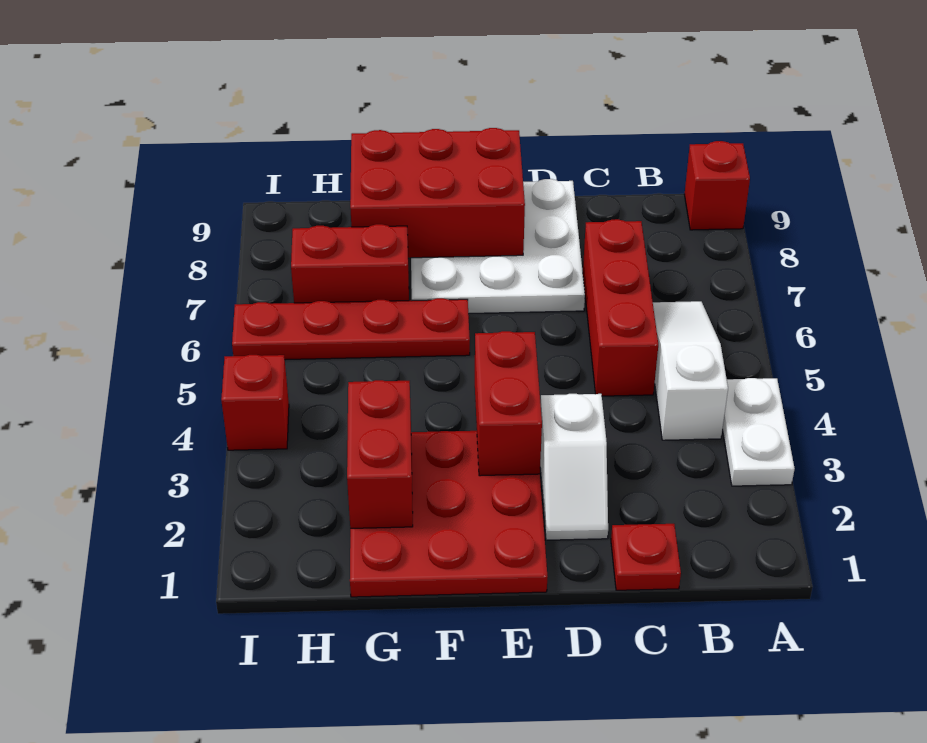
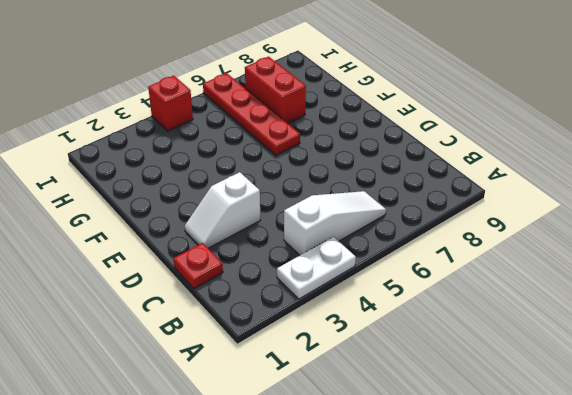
none -> red brick A9 level 1
none -> red brick C5:C7 level 1
none -> white plate D7:F9 level 1

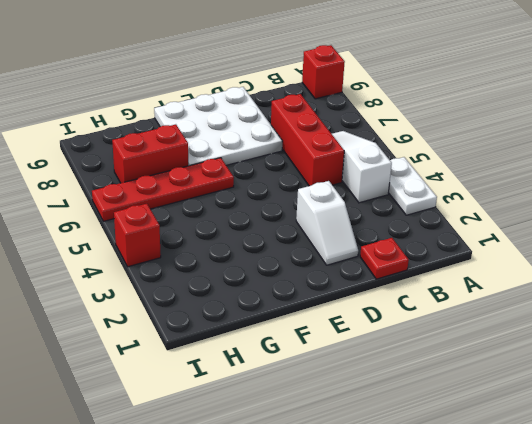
none -> red plate E1:G3 level 1
none -> red brick E3:E4 level 2
none -> red brick E8:G9 level 2

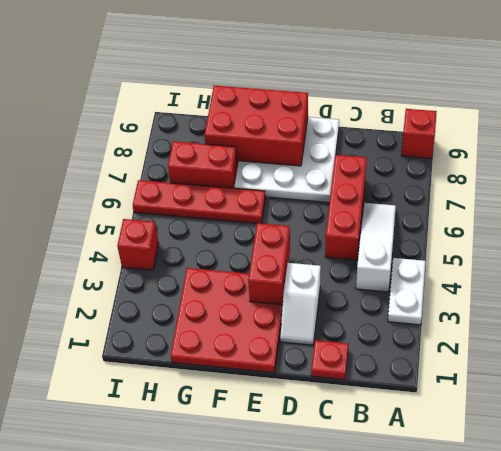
none -> red brick G2:G3 level 2

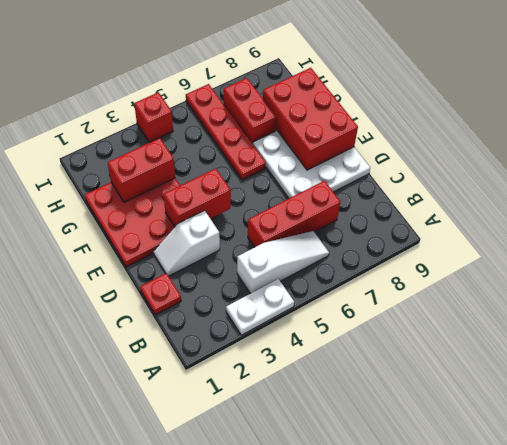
none -> red brick A9 level 1

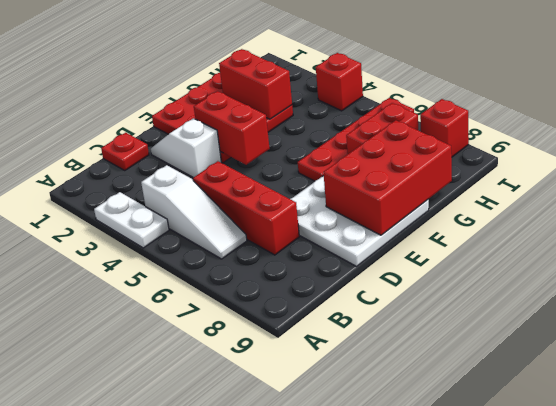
red brick I8 level 1 -> red brick A9 level 1

